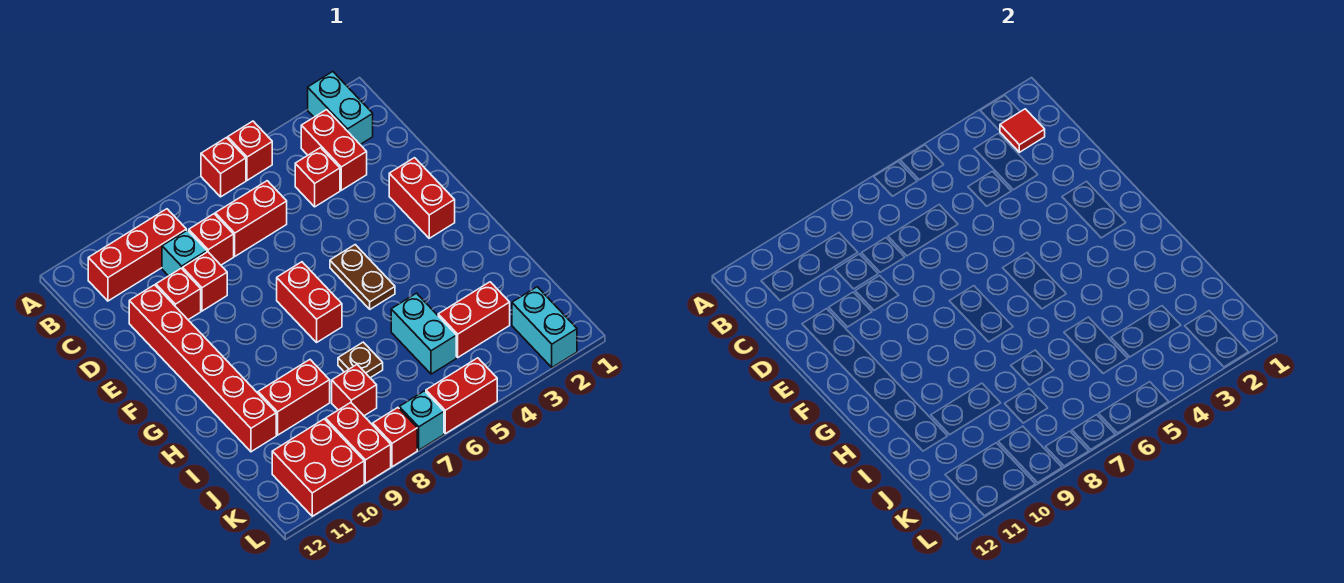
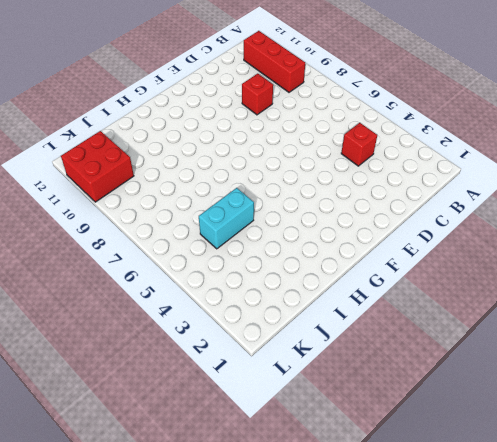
none -> cyan brick A2:B2 level 1
none -> red brick A5 level 1
none -> red brick A6 level 1

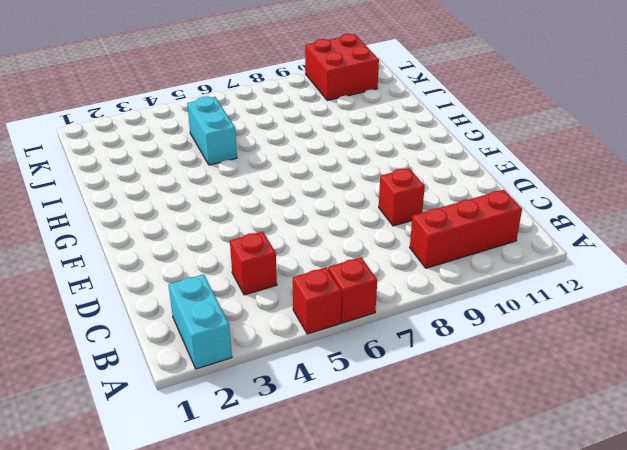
none -> red brick B3:C3 level 1
none -> red brick C6:C7 level 1
none -> red brick C8 level 1

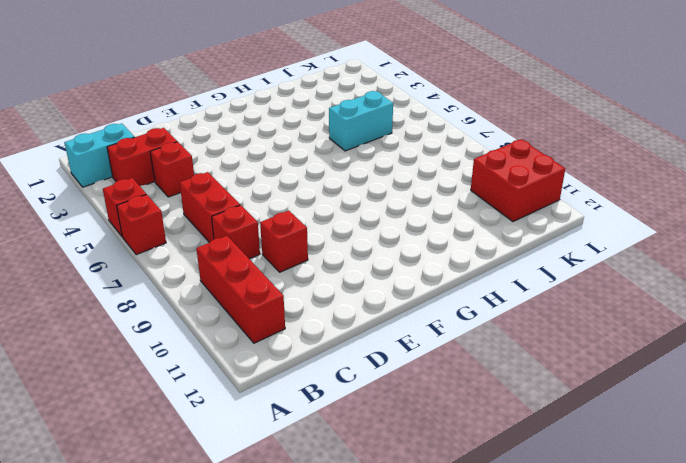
none -> cyan brick C9 level 1
none -> red brick D10 level 1
none -> red brick D11:I11 level 1

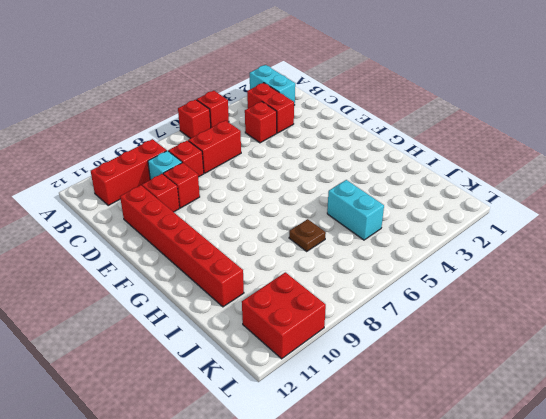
none -> red brick E2:F2 level 1
none -> brown plate F5:G5 level 1
none -> red brick F7:G7 level 1

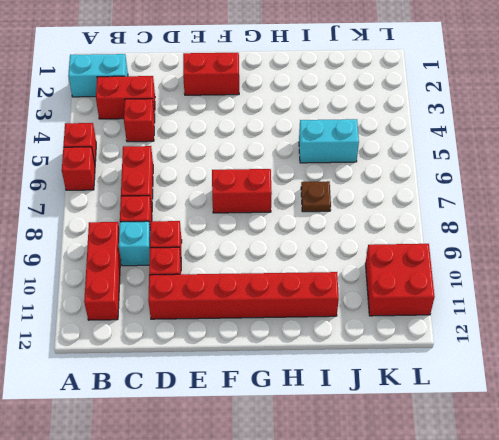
none -> brown plate F5:G5 level 1
none -> red brick I9:I10 level 1
none -> red brick J3:J4 level 1

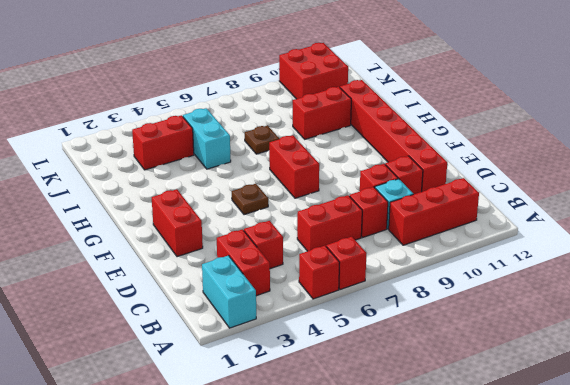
brown plate F5 level 1 -> brown plate F5:G5 level 1
none -> red brick J8 level 1
none -> cyan brick K2:L2 level 1
none -> red brick K9:L9 level 1

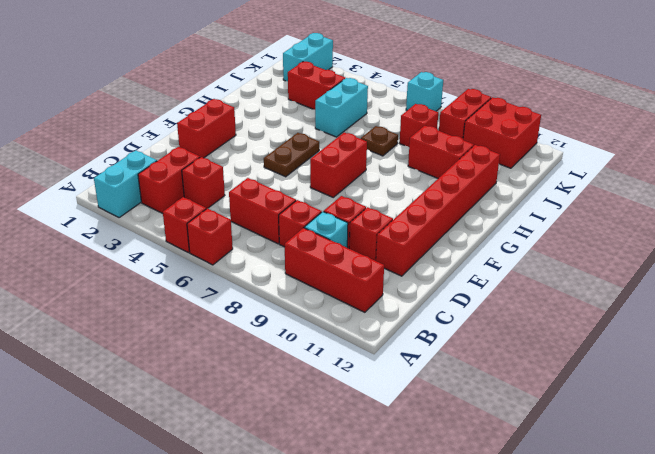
none -> red brick L5:L6 level 1
none -> red brick L8 level 1
none -> red tile B2 level 2

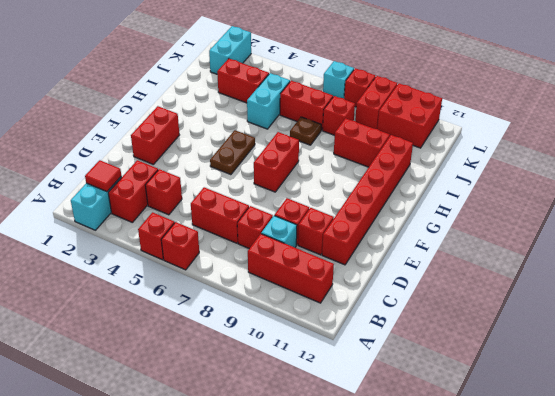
red brick J6:J7 level 1 -> red brick L5:L6 level 1

